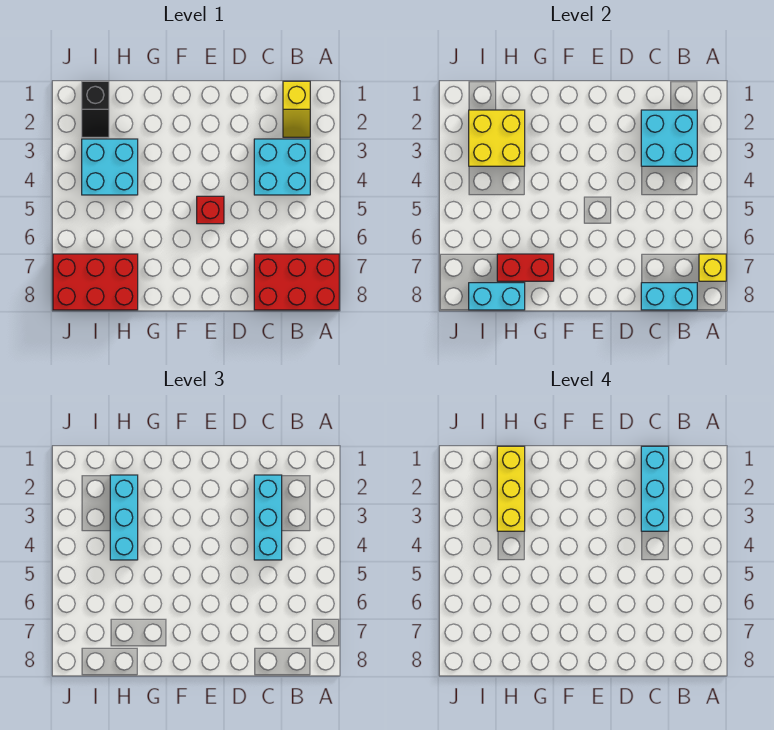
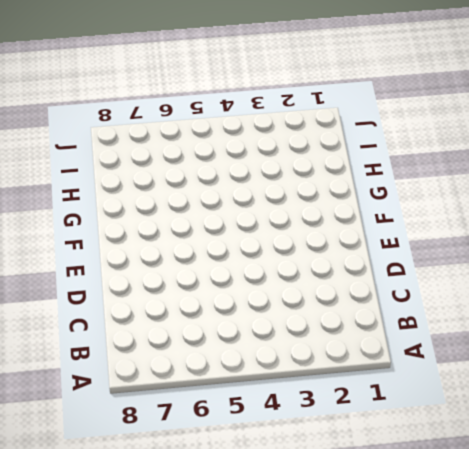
none -> red brick A7:C8 level 1
none -> yellow slope B1:B2 level 1 top 1
none -> cyan brick B3:C4 level 1

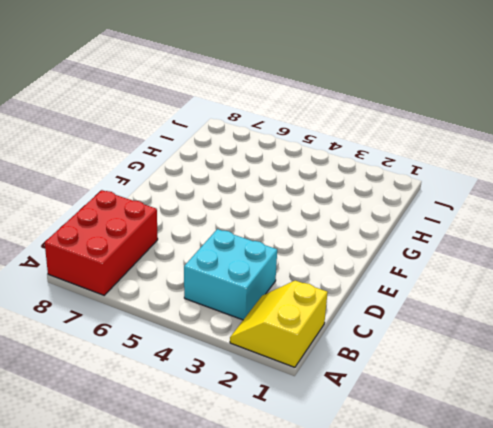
yellow slope A1:B2 level 1 top 1 -> yellow slope B1:B2 level 1 top 1
none -> red brick E5 level 1
none -> cyan brick H3:I4 level 1
none -> red brick H7:J8 level 1

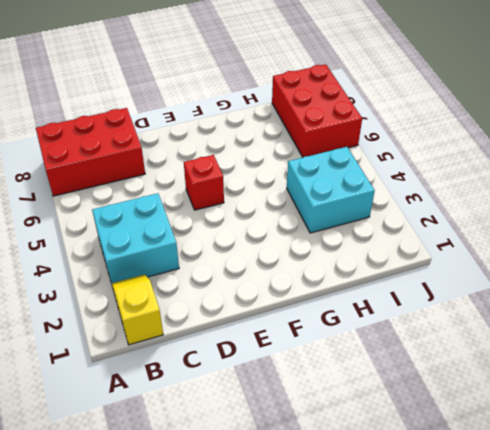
red brick I6:J8 level 1 -> red brick H7:J8 level 1
none -> black slope I1:I2 level 1 top 1
none -> yellow brick A7 level 2
none -> cyan brick B2:C3 level 2

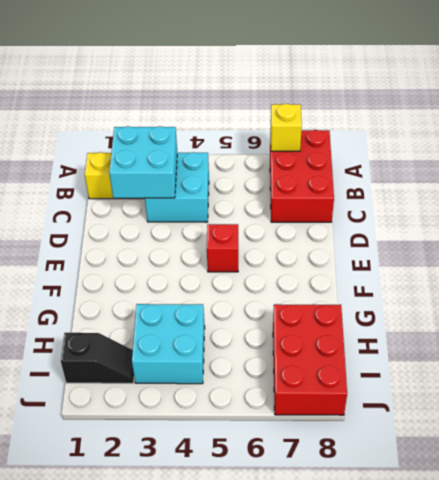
none -> cyan brick B8:C8 level 2
none -> red brick G7:H7 level 2
none -> yellow brick H2:I3 level 2

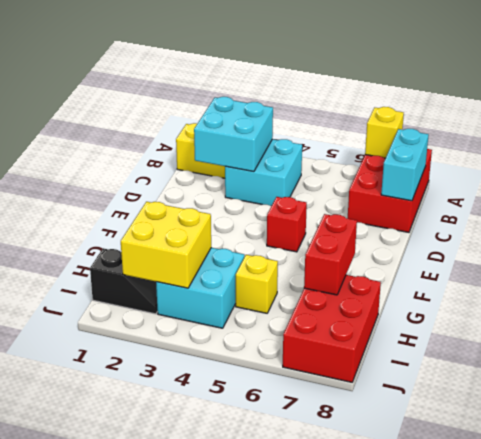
yellow brick H5 level 1 -> none
none -> cyan brick H8:I8 level 2
none -> cyan brick C2:C4 level 3
none -> cyan brick H2:H4 level 3

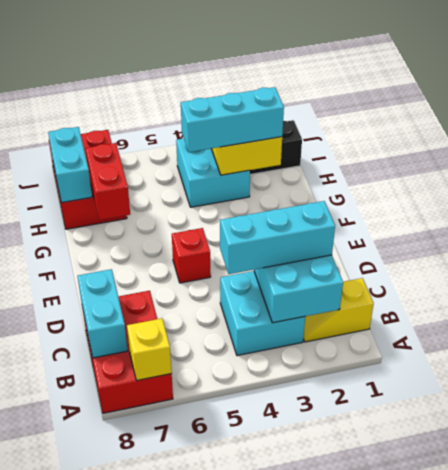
none -> cyan brick C1:C3 level 4
none -> yellow brick H1:H3 level 4

